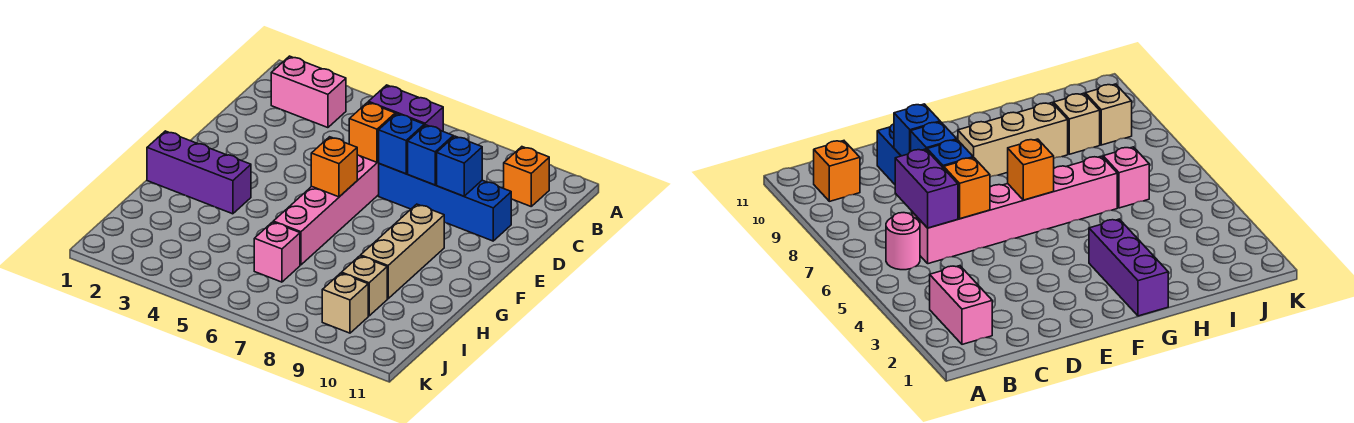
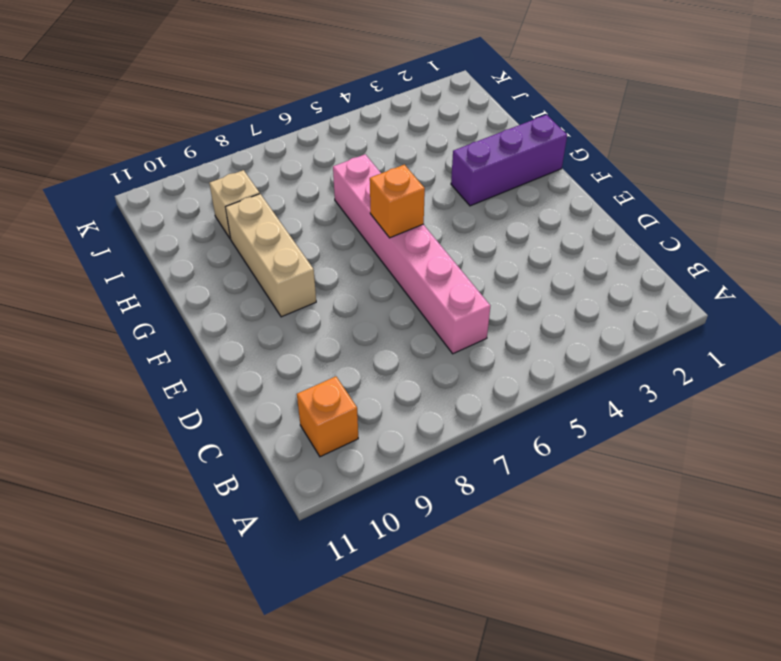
none -> pink brick B2:B3 level 1
none -> pink round brick B6 level 1
none -> blue brick D7:D10 level 1

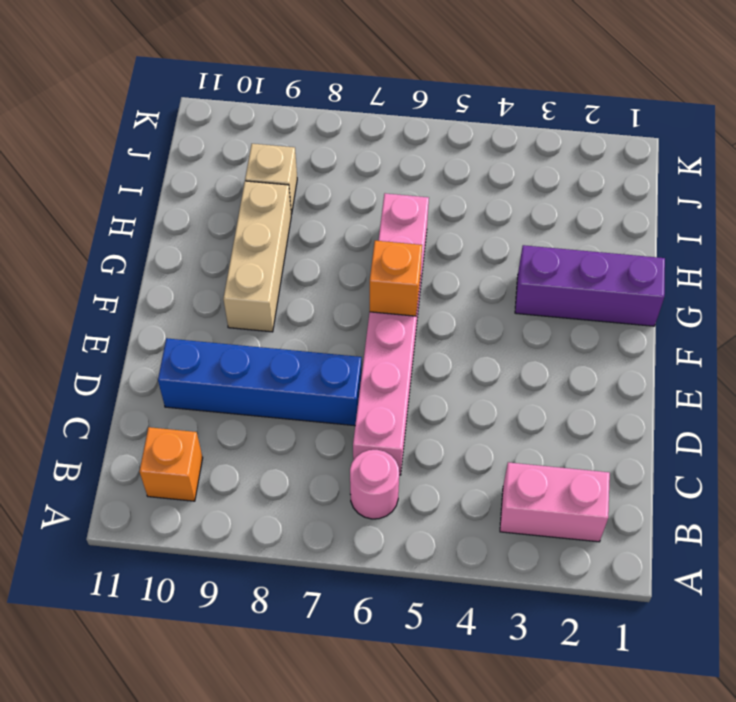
none -> pink brick I6 level 1
none -> tan brick J9 level 1
none -> purple brick C6:C7 level 2

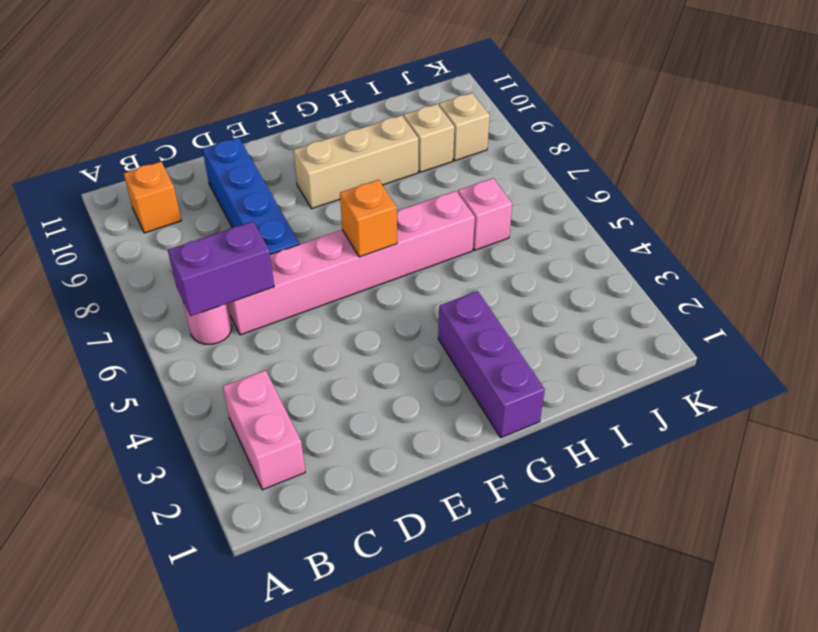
purple brick B6:C6 level 2 -> purple brick C6:C7 level 2
none -> orange brick D6 level 2
none -> blue brick D7 level 2
none -> blue brick D8 level 2

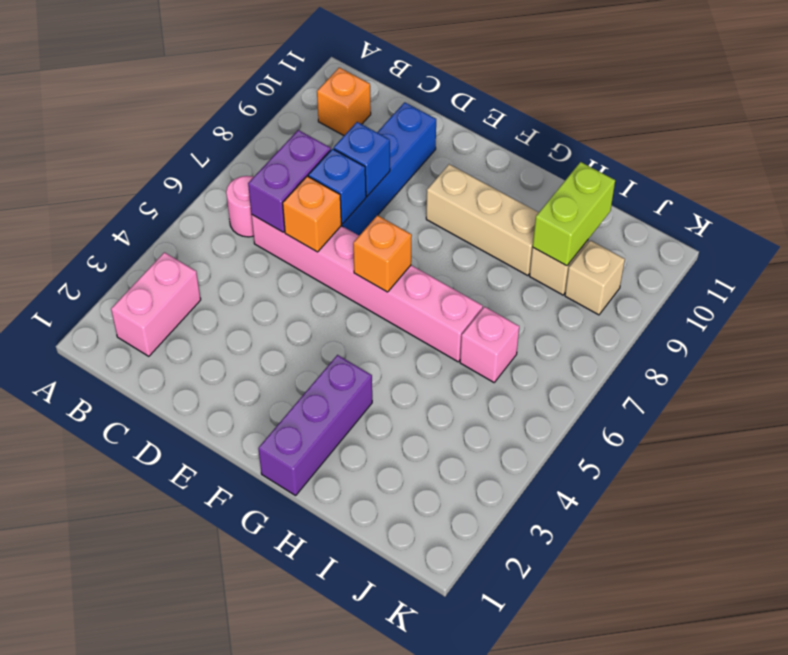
lime brick I9:I10 level 2 -> none
none -> blue brick D9 level 2

